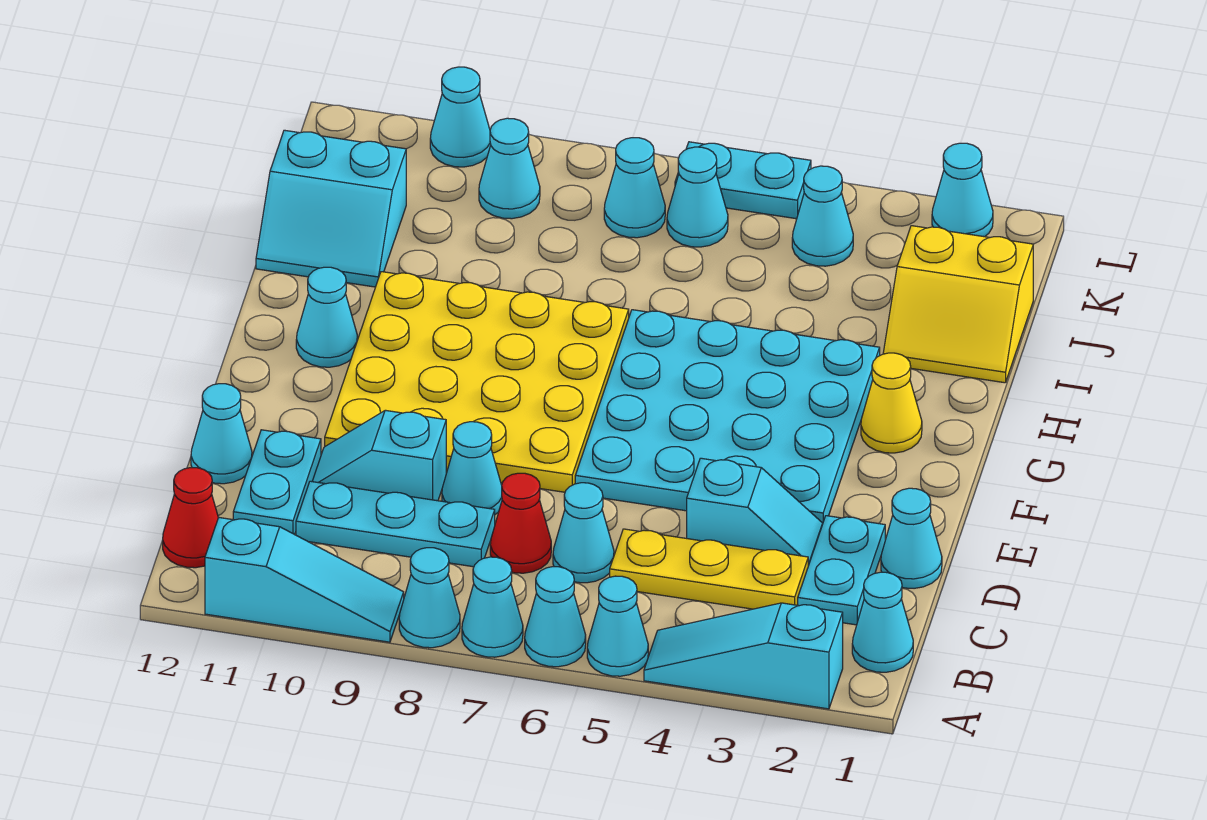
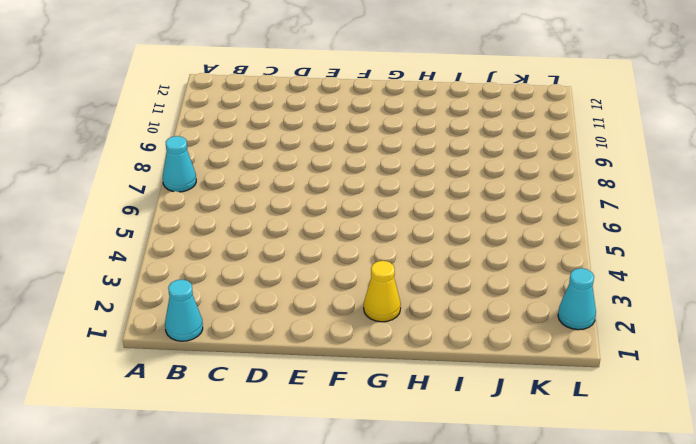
none -> cyan slope A2:A4 level 1 top 2
none -> cyan cone A5 level 1
none -> cyan cone A6 level 1
none -> cyan cone A8 level 1

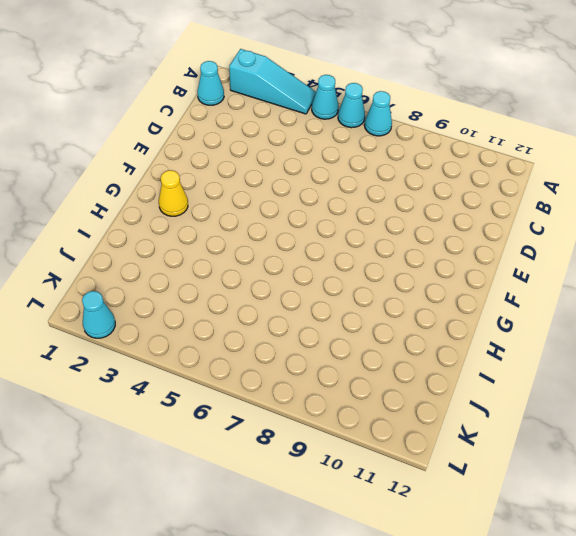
none -> cyan cone A8 level 1
none -> cyan slope A9:A11 level 1 top 11
none -> red cone B12 level 1
none -> cyan plate C2:D2 level 1

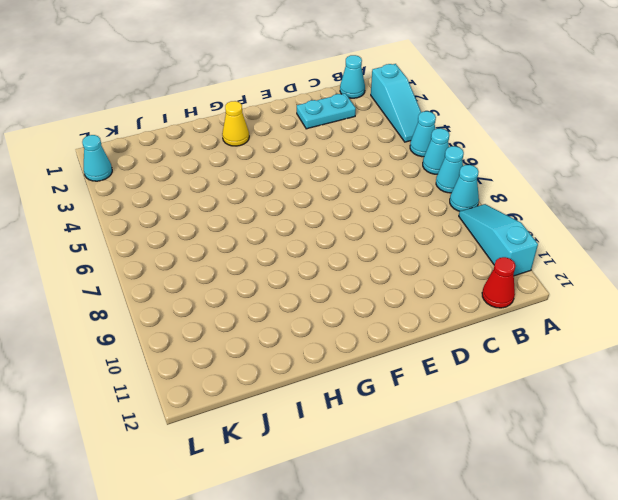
none -> yellow plate C3:C5 level 1
none -> cyan cone C6 level 1
none -> red cone C7 level 1
none -> cyan plate C8:C10 level 1

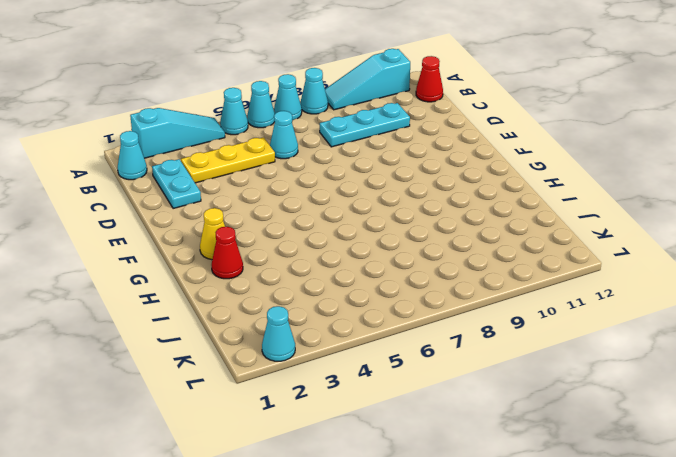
red cone H2 level 1 -> red cone C7 level 1
none -> cyan plate C11:D11 level 1
none -> cyan cone D1 level 1
none -> cyan slope D3:D4 level 1 top 4
none -> cyan cone D8 level 1

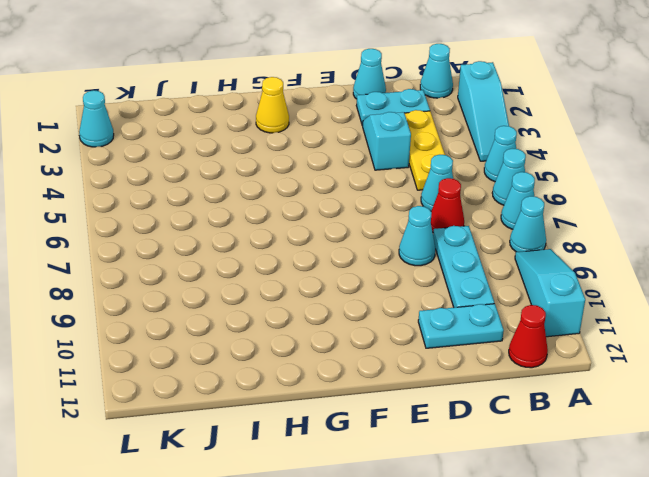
none -> cyan slope D9:D10 level 1 top 9
none -> cyan cone D12 level 1
none -> cyan plate E3:H6 level 1
none -> yellow plate E7:H10 level 1

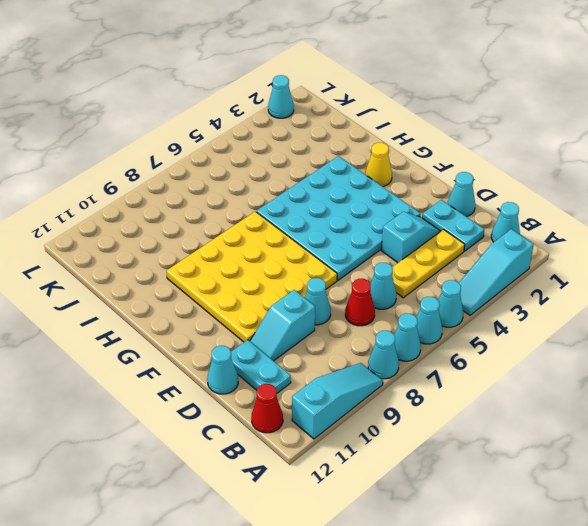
none -> cyan plate C8:C10 level 1
none -> cyan cone G11 level 1
none -> yellow slope I1:J2 level 1 top J
none -> cyan slope I11:J12 level 1 top J

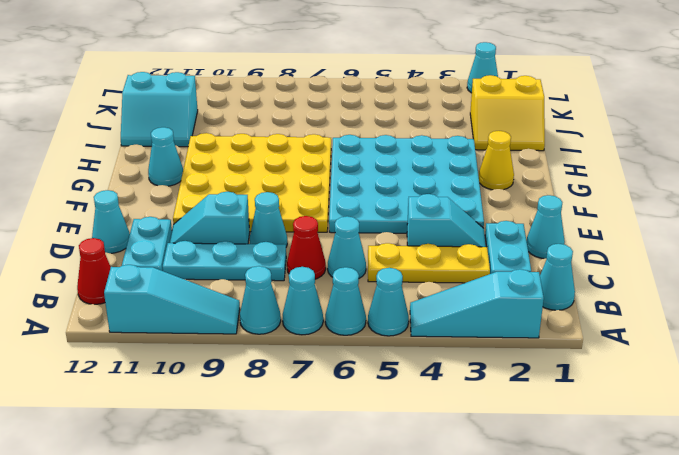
none -> cyan cone K4 level 1
none -> cyan cone K6 level 1
none -> cyan cone K7 level 1
none -> cyan cone K9 level 1

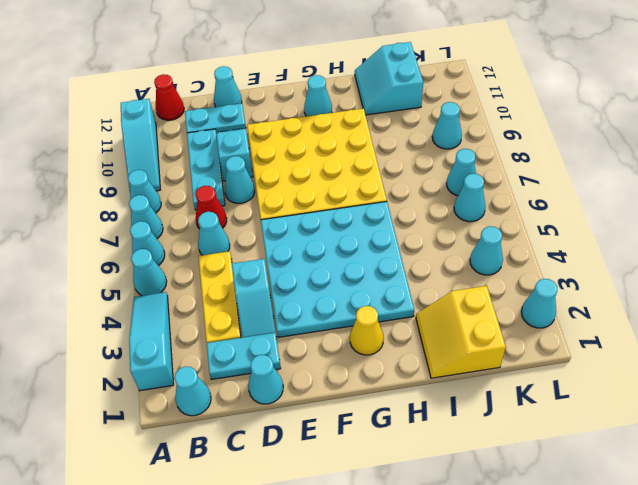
none -> cyan plate L5:L6 level 1
none -> cyan cone L10 level 1

